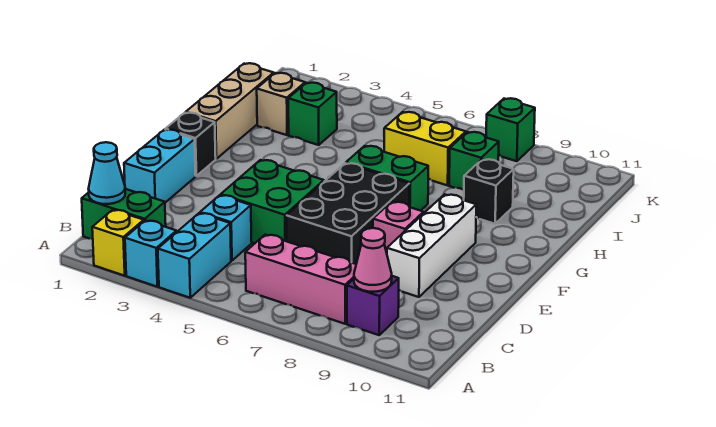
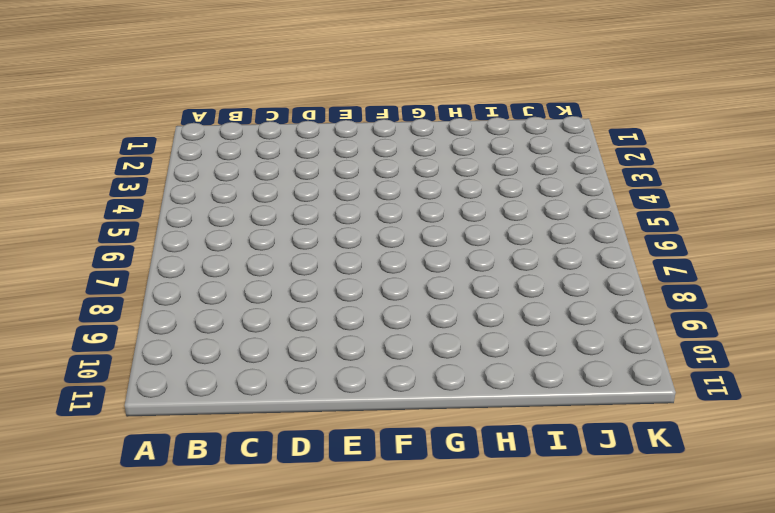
none -> yellow brick A2 level 1
none -> cyan brick A3 level 1
none -> cyan brick A4:B4 level 1

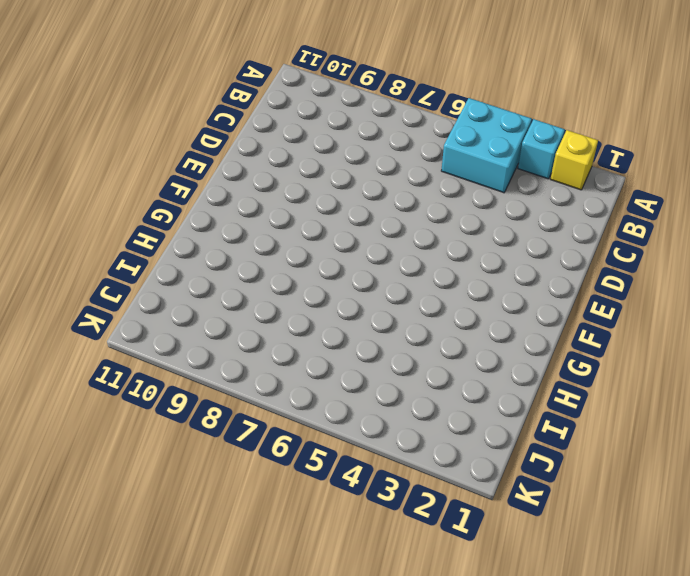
cyan brick A4:B5 level 1 -> cyan brick A4:B4 level 1
none -> green brick B1:B2 level 1
none -> pink brick B6:B8 level 1
none -> purple brick B9 level 1

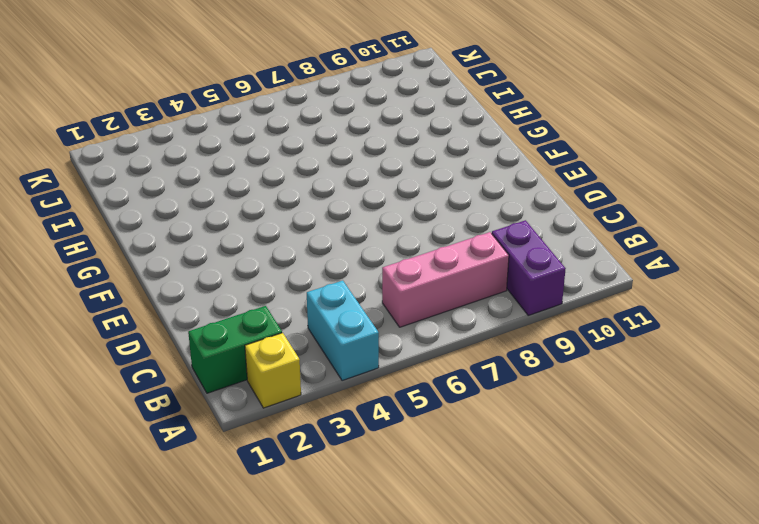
purple brick A9:B9 level 1 -> purple brick B9 level 1
none -> cyan brick A3 level 1
none -> cyan brick C4 level 1
none -> cyan brick D1:E1 level 1

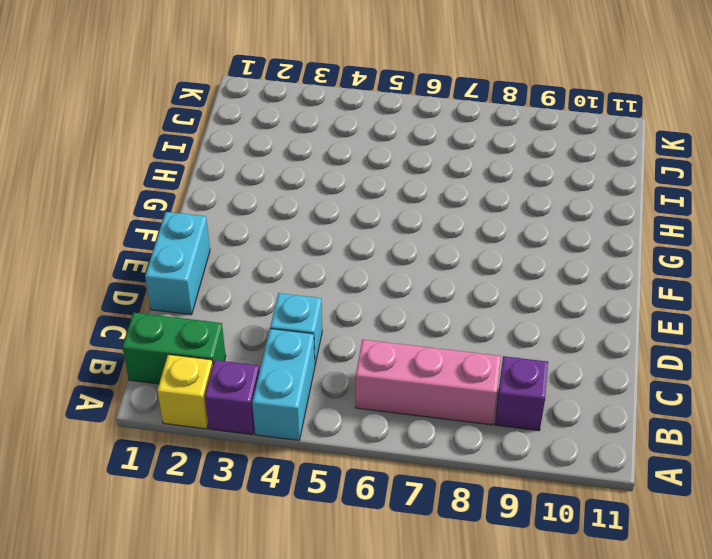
purple brick A3 level 1 -> cyan brick A3 level 1
none -> green brick D4:E5 level 1
none -> black brick D6:F7 level 1
none -> white brick D9:F9 level 1

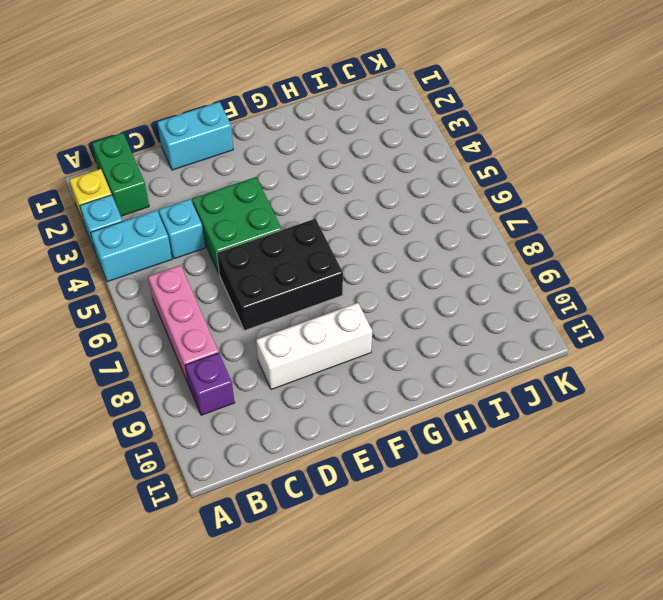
none -> pink brick E8 level 1
none -> black brick F1 level 1
none -> tan brick G1:I1 level 1

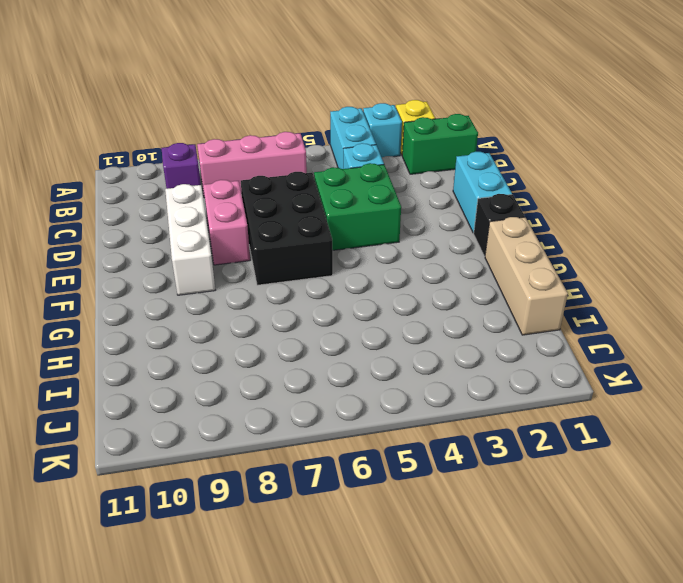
pink brick D8:E8 level 1 -> pink brick E8 level 1
none -> green brick G6:G7 level 1
none -> black brick H9 level 1
none -> tan brick I2 level 1

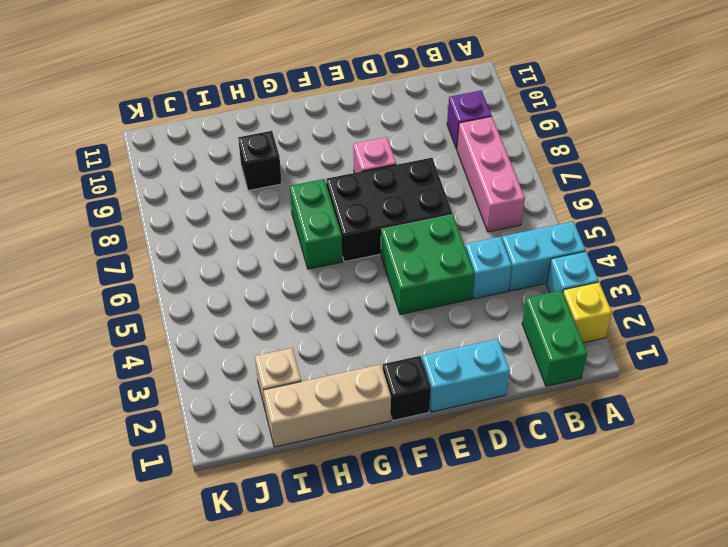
none -> white brick D9:F9 level 1
none -> green brick I3 level 1
none -> yellow brick I6:I7 level 1

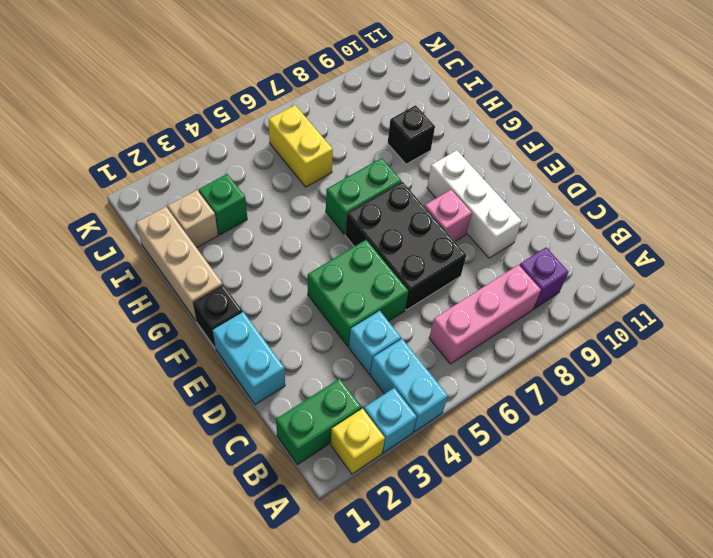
yellow brick I6:J6 level 1 -> yellow brick I6:I7 level 1
none -> green brick I8 level 1
none -> green brick K8 level 1
none -> cyan cone B1 level 2

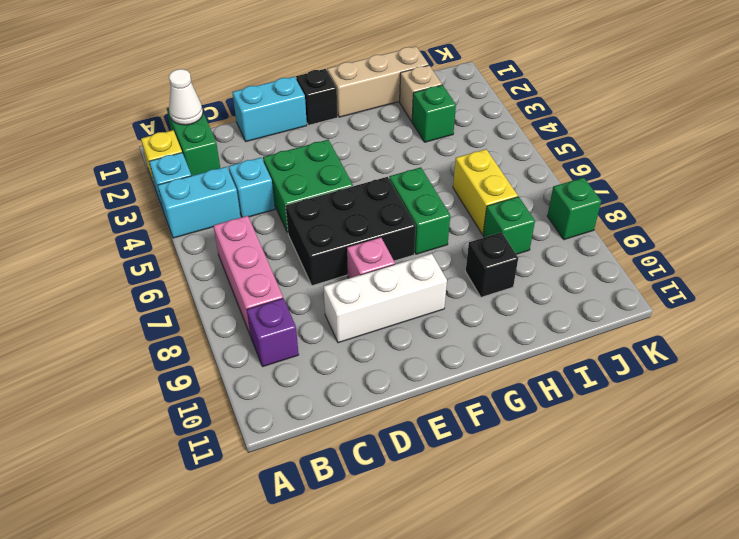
white cone B1 level 2 -> cyan cone B1 level 2
none -> pink cone B9 level 2

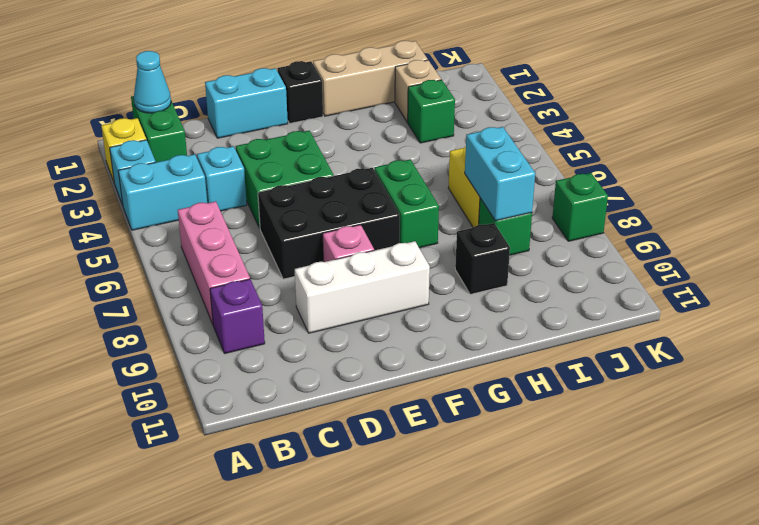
cyan brick I7:I8 level 2 -> none
none -> pink cone B9 level 2

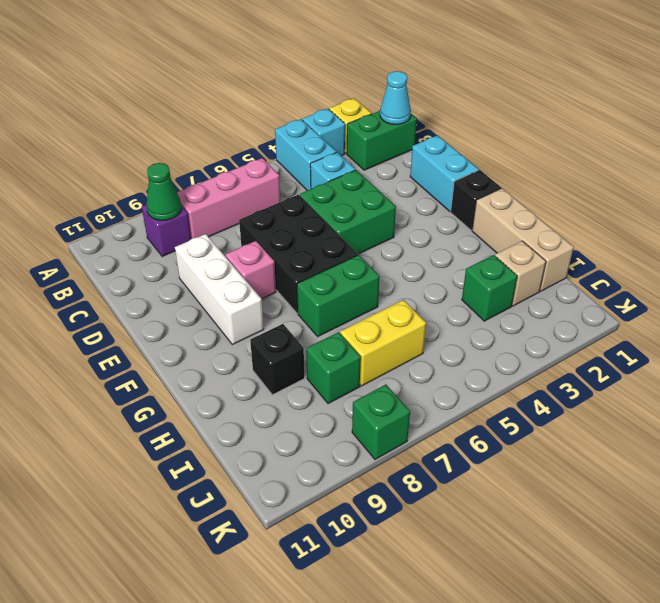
green cone B9 level 2 -> pink cone B9 level 2

